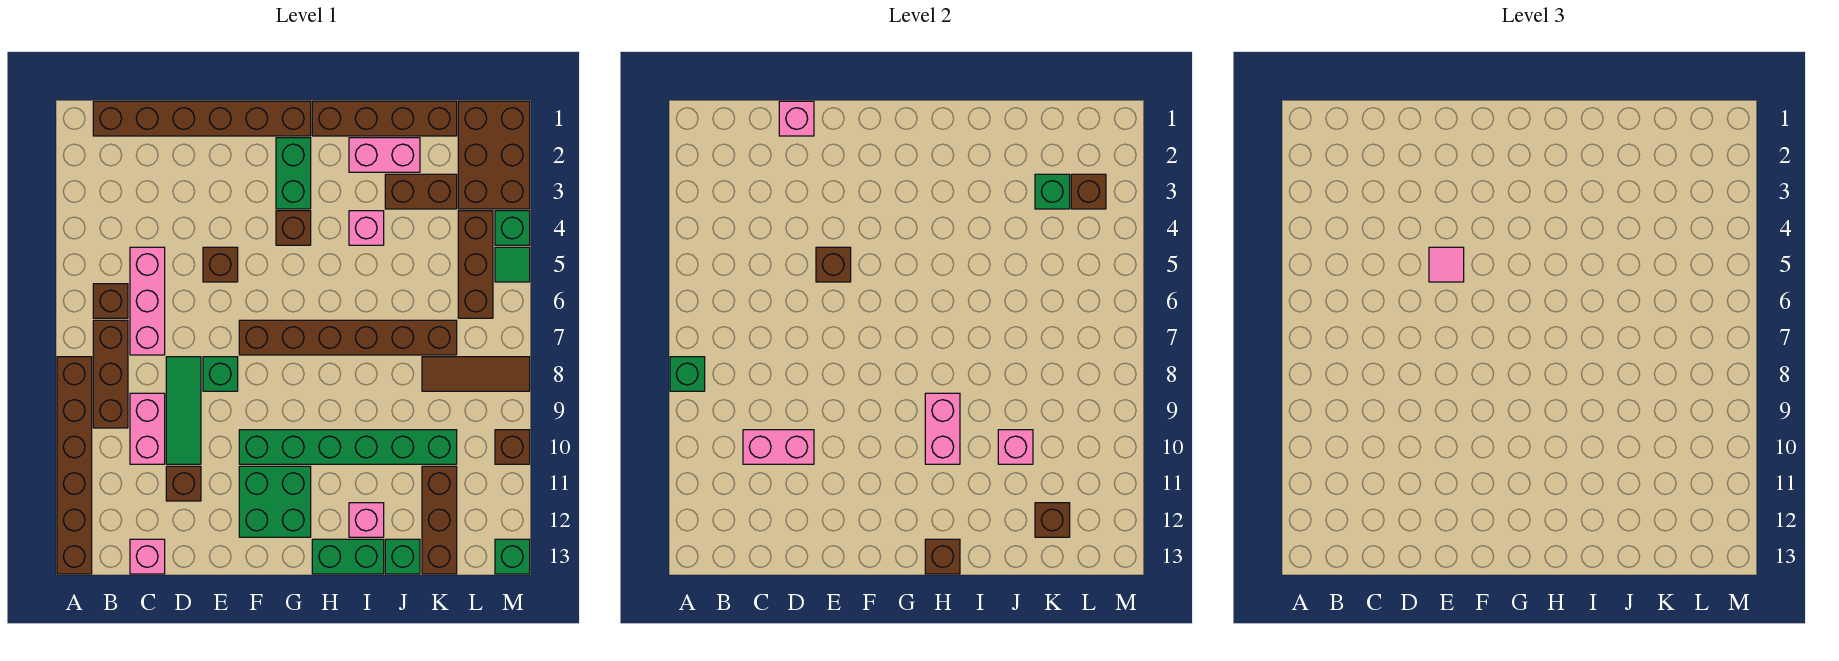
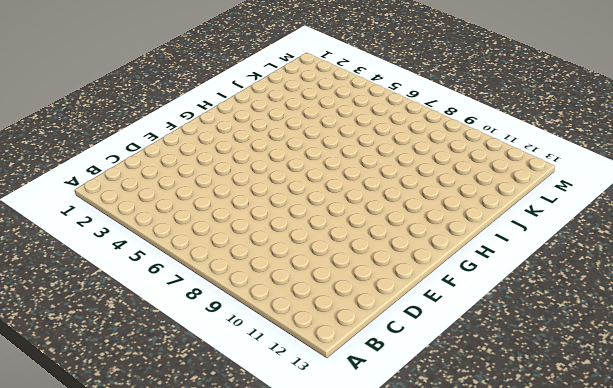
none -> brown brick A8:A13 level 1
none -> brown brick B1:G1 level 1
none -> brown brick B6 level 1
none -> brown brick B7:B9 level 1

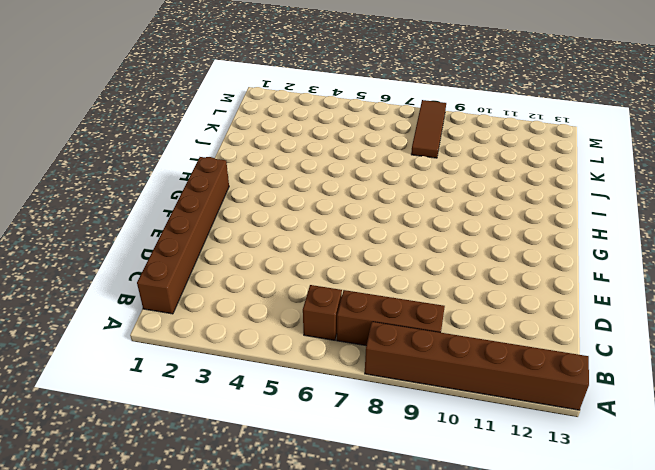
none -> pink brick C5:C7 level 1
none -> pink brick C9:C10 level 1
none -> pink brick C13 level 1
none -> green tile D8:D10 level 1

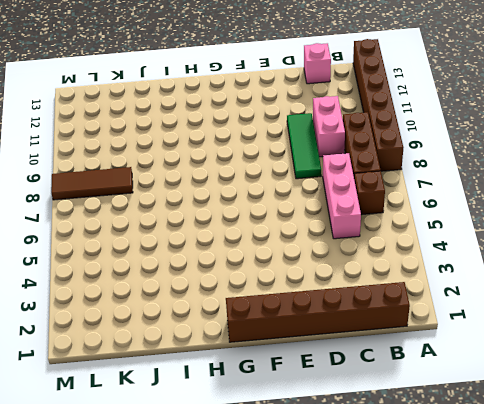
none -> brown brick D11 level 1
none -> brown brick E5 level 1
none -> green brick E8 level 1
none -> brown brick F7:K7 level 1

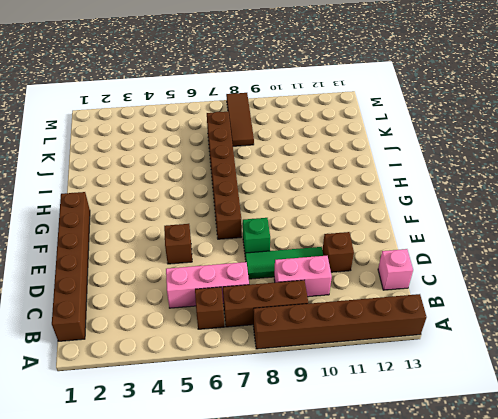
none -> green brick F10:K10 level 1
none -> green brick F11:G12 level 1
none -> green brick G2:G3 level 1
none -> brown brick G4 level 1

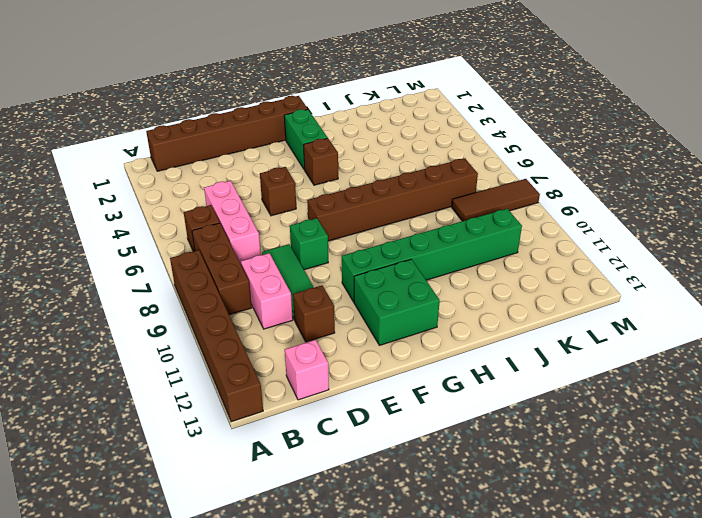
none -> brown brick H1:K1 level 1
none -> green brick H13:I13 level 1
none -> pink brick I2:J2 level 1
none -> pink brick I4 level 1

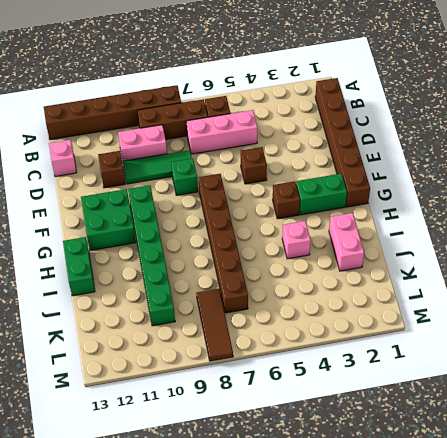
none -> brown brick H1:K1 level 1
none -> pink brick I12 level 1
none -> brown brick J3:K3 level 1
none -> green brick J13 level 1

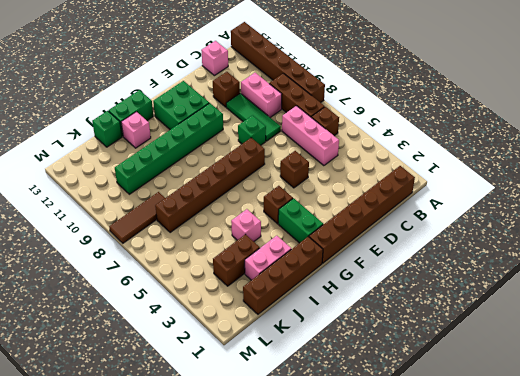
none -> brown brick K11:K13 level 1
none -> brown brick L1:M3 level 1
none -> brown brick L4:L6 level 1
none -> green brick M4 level 1

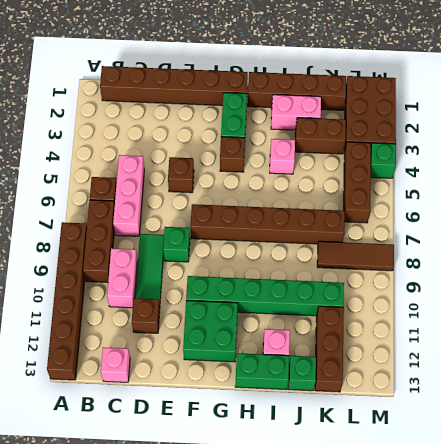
none -> green tile M5 level 1
none -> brown brick M10 level 1
none -> green brick M13 level 1
none -> green brick A8 level 2

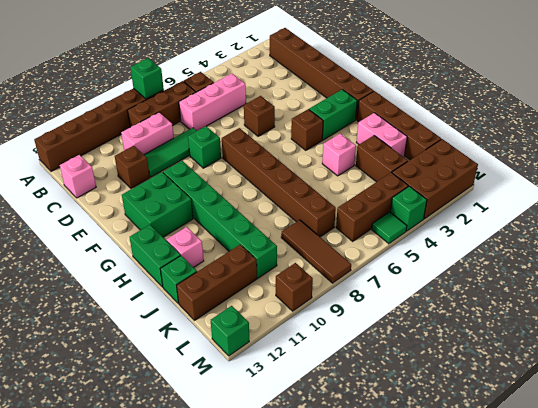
none -> pink brick C10:D10 level 2
none -> pink brick D1 level 2
none -> brown brick E5 level 2
none -> pink brick H9:H10 level 2

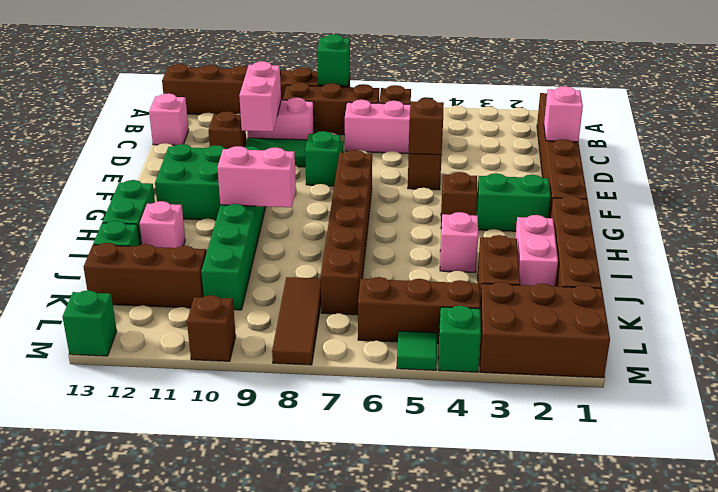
none -> brown brick H13 level 2
none -> pink brick J10 level 2
none -> green brick K3 level 2
none -> brown brick K12 level 2

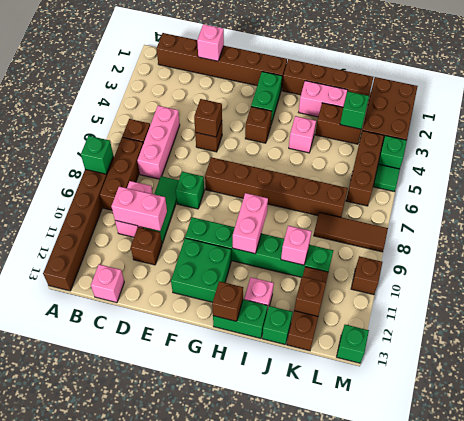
none -> brown brick L3 level 2
none -> pink tile E5 level 3

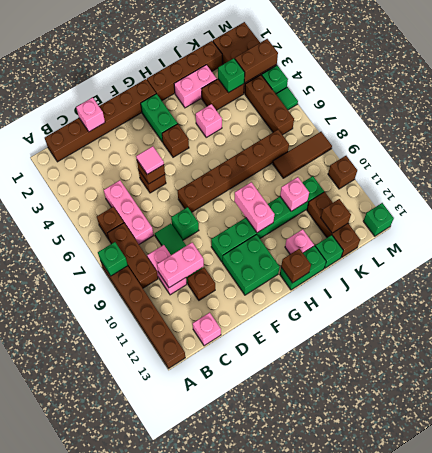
brown brick L3:M3 level 2 -> brown brick L3 level 2

